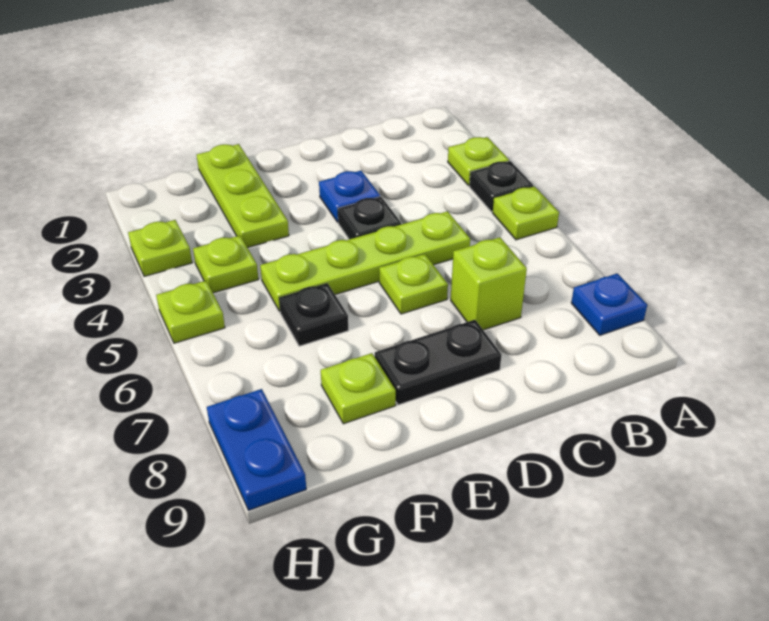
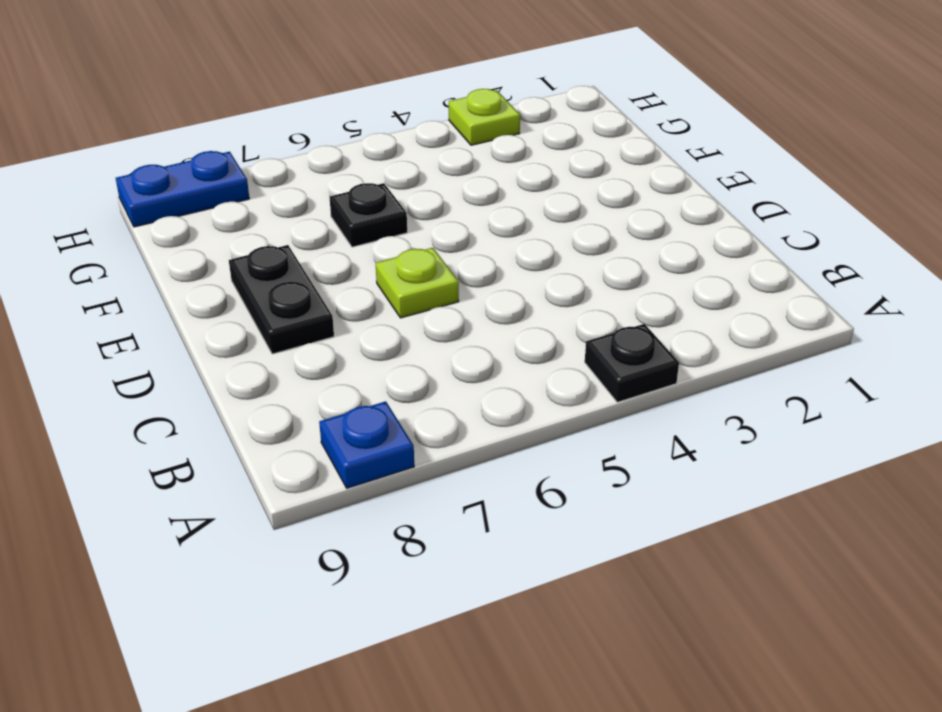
none -> lime plate A3 level 1
none -> lime plate A5 level 1
none -> lime plate C5:F5 level 1

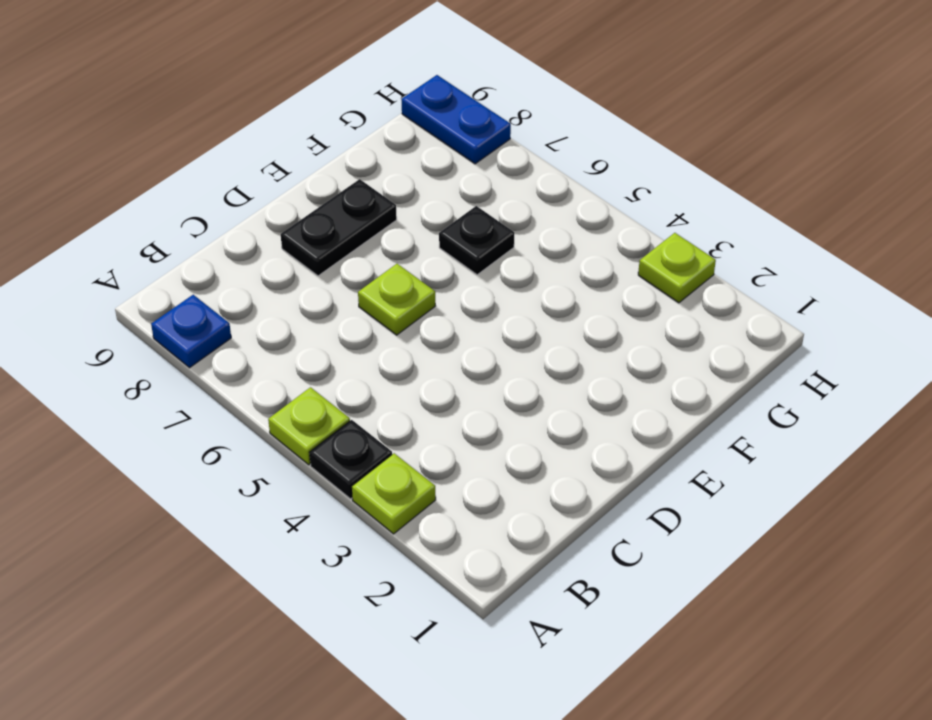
none -> lime plate C5:F5 level 1
none -> lime brick C7 level 1
none -> blue plate D3 level 1

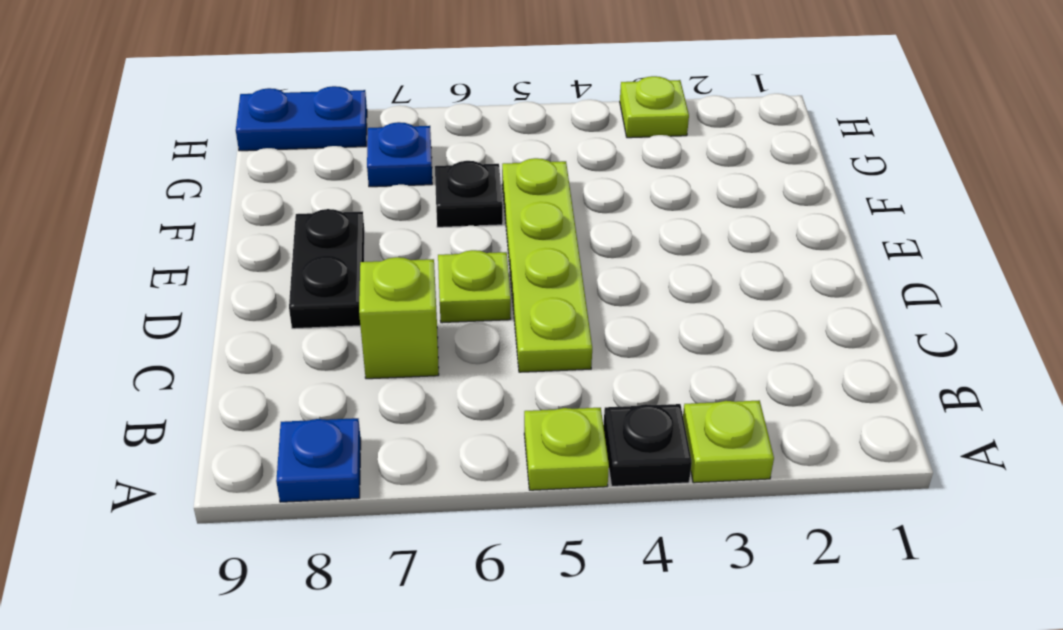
blue plate G7 level 1 -> blue plate D3 level 1
none -> black plate D4 level 1
none -> lime plate F1:F3 level 1
none -> lime plate F8 level 1

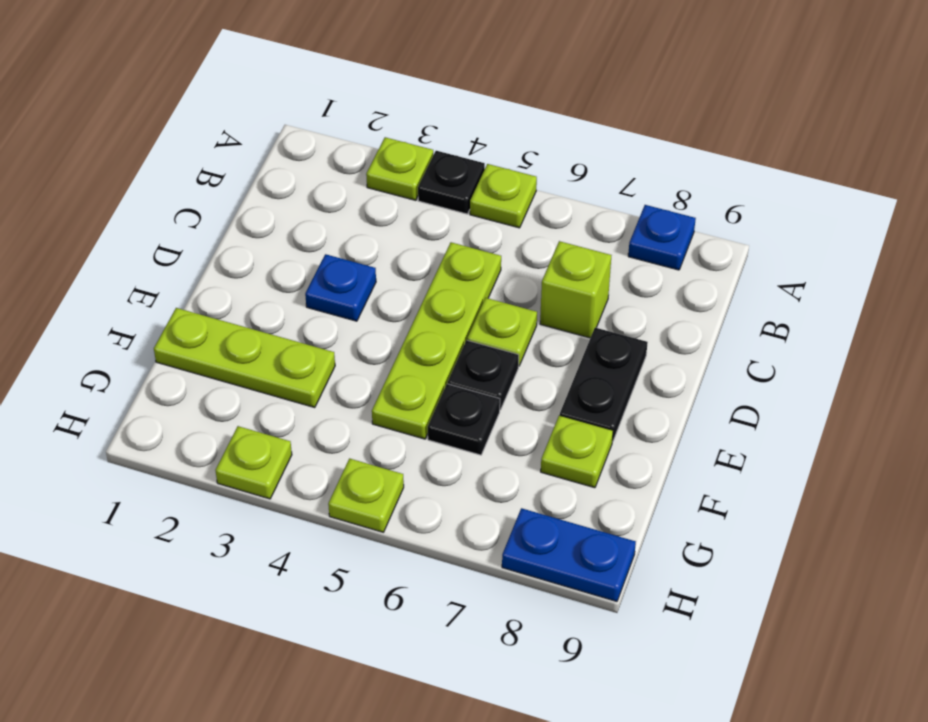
black plate E6 level 1 -> black plate D4 level 1
none -> lime plate G4 level 1

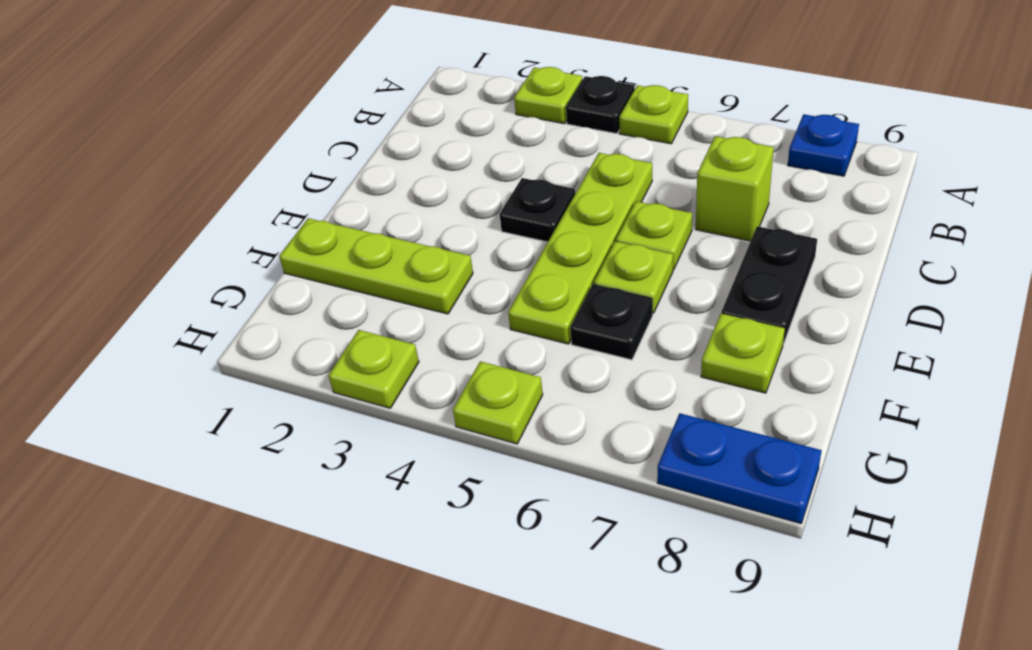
lime plate E6 level 1 -> lime plate G4 level 1
none -> blue plate D3 level 1

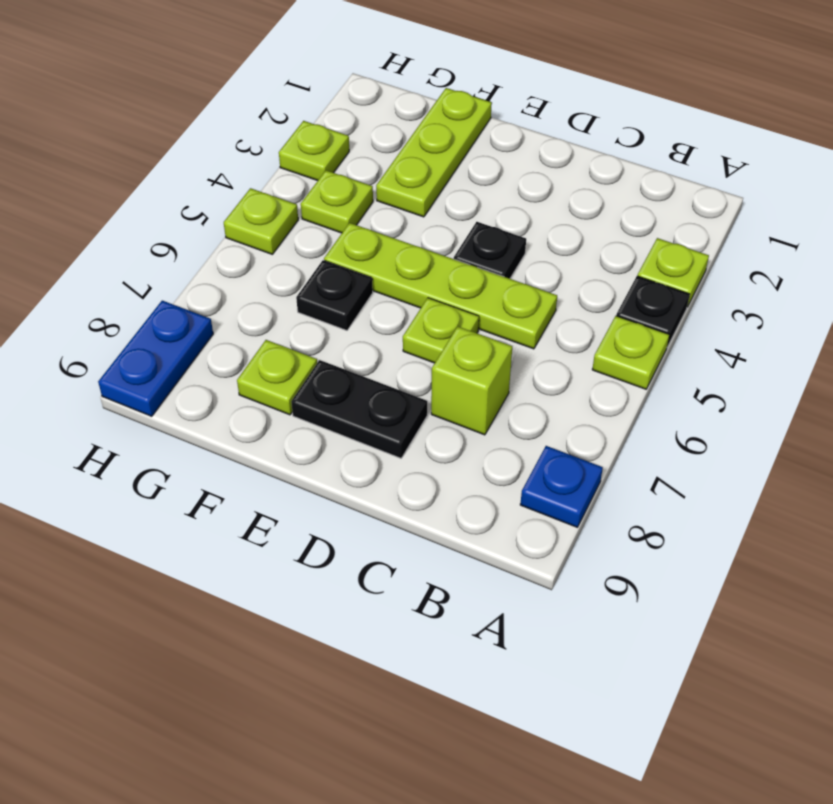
none -> blue plate D3 level 1

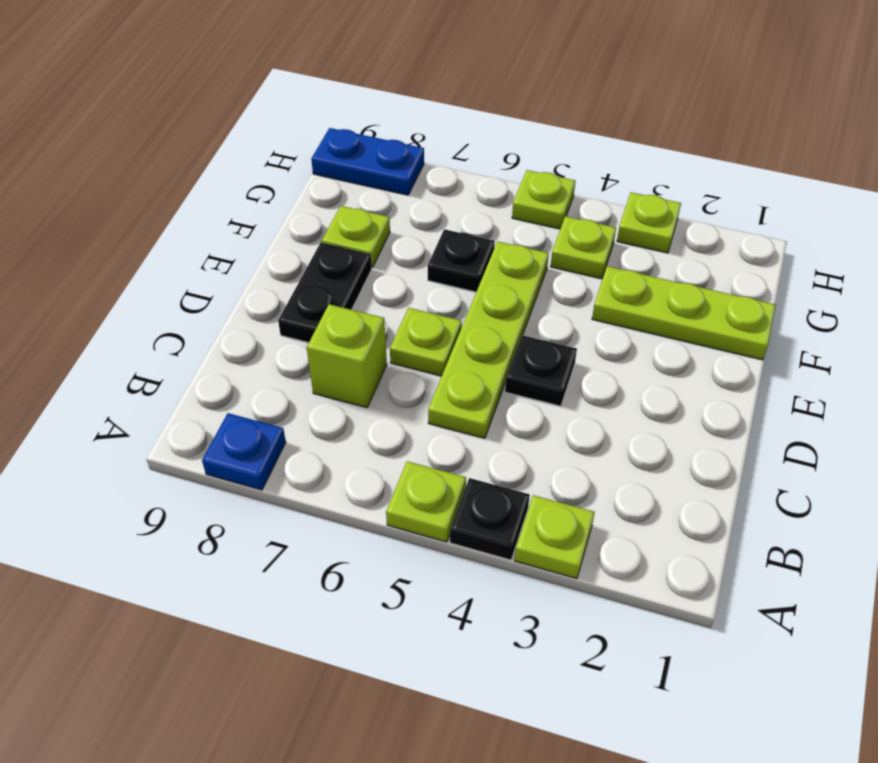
none -> blue plate D3 level 1

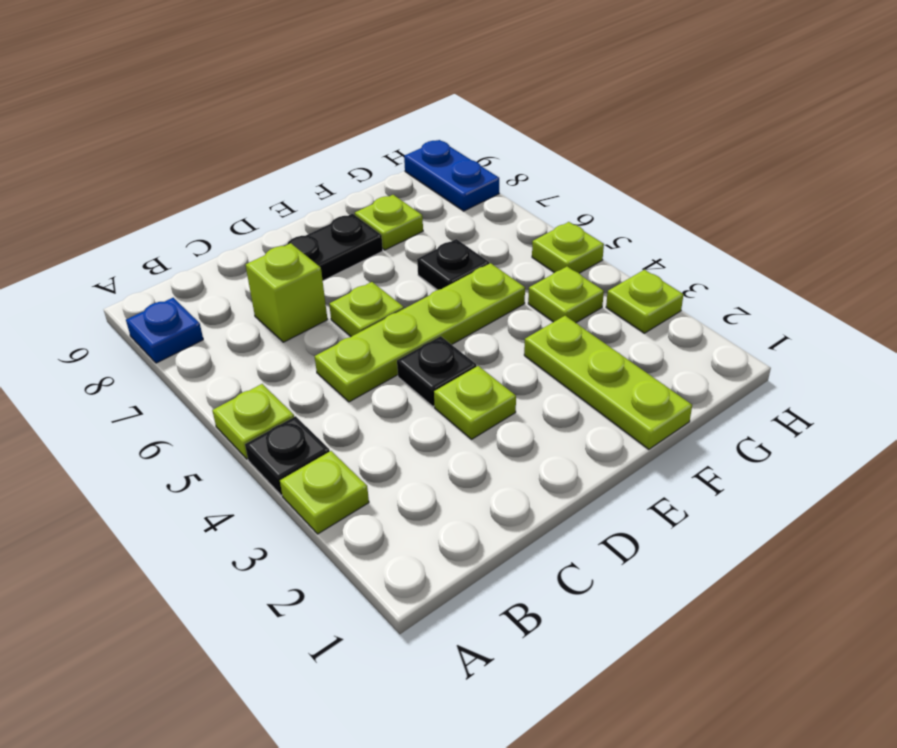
lime plate D3 level 1 -> blue plate D3 level 1

